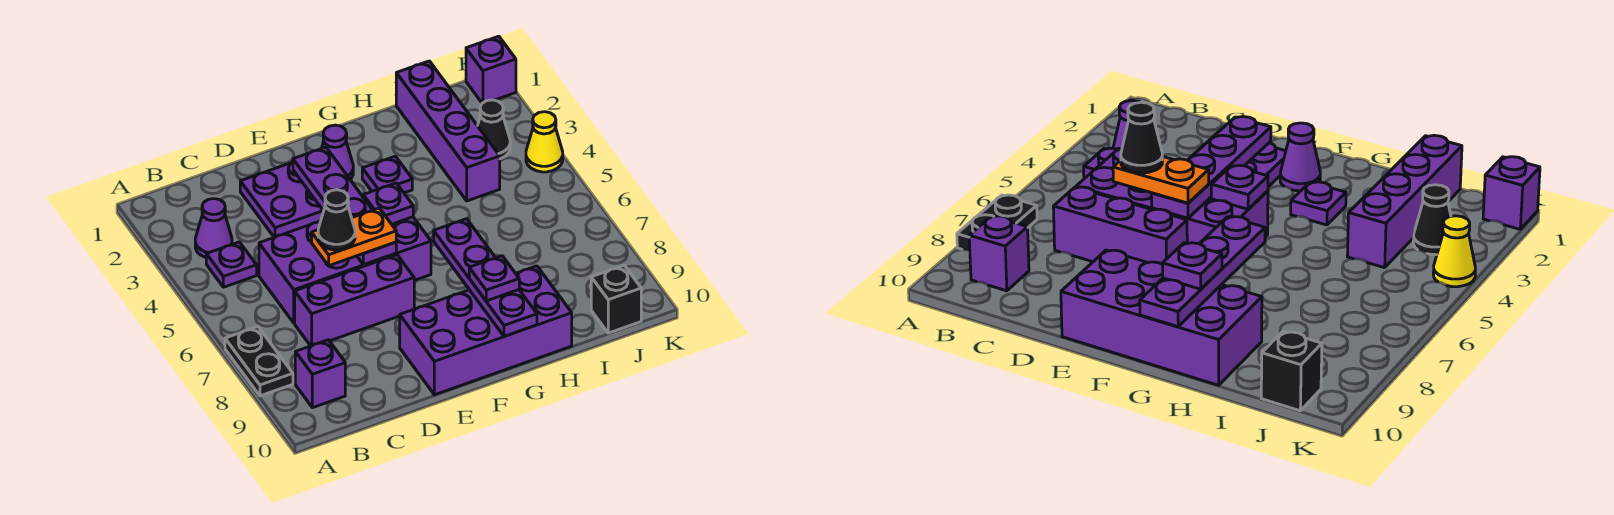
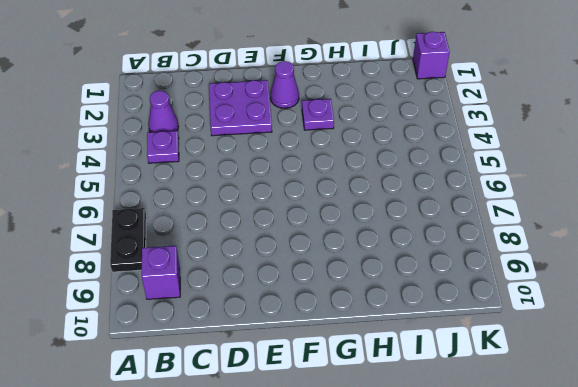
none -> purple brick C5:F6 level 1
none -> purple brick C7:E7 level 1
none -> purple brick E9:H10 level 1

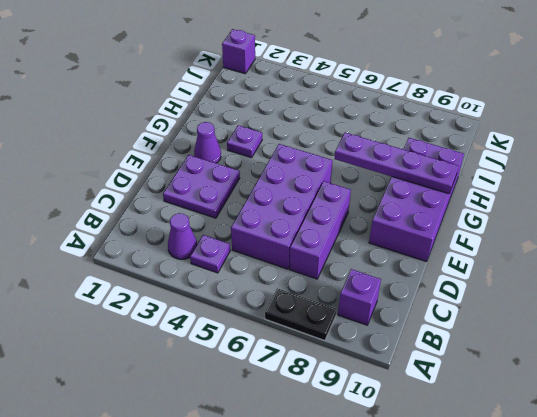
none -> purple brick I1:I4 level 1
none -> black cone J3 level 1
none -> black brick J10 level 1

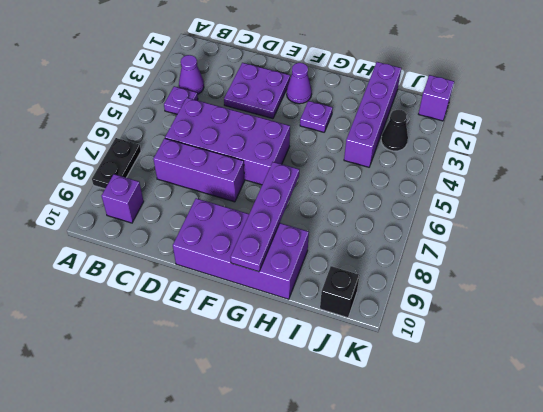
none -> yellow cone K4 level 1
none -> purple plate E3:E6 level 2
none -> purple plate F5 level 2

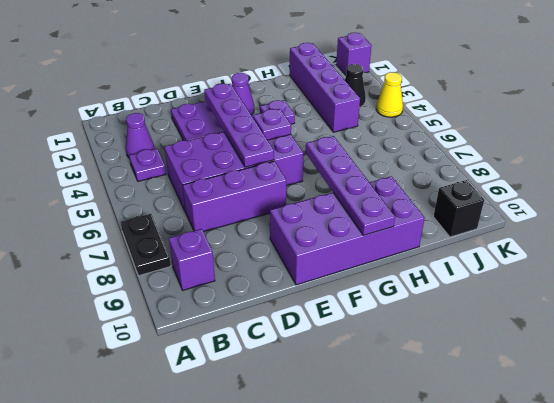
none -> orange plate D6:E6 level 3
none -> purple plate G9 level 3
none -> black cone D6 level 4

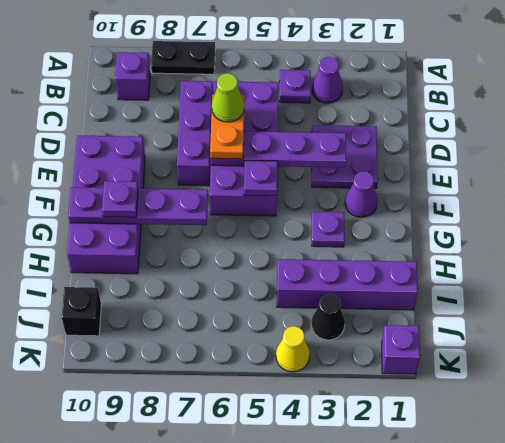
lime cone D6 level 4 -> black cone D6 level 4

